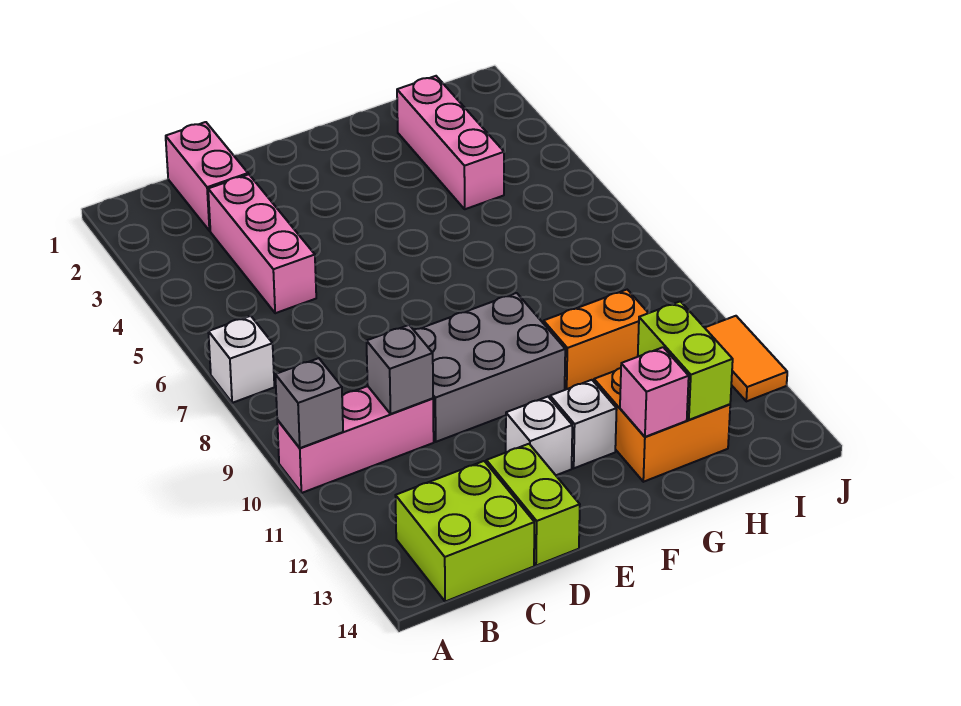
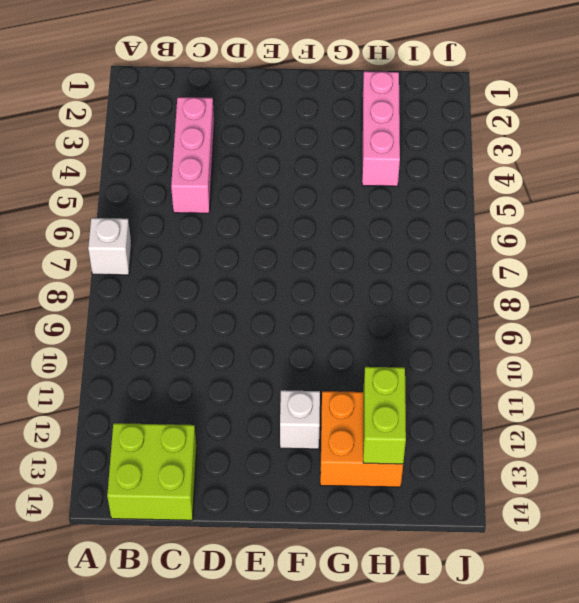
none -> pink brick A10:C10 level 1
none -> pink brick C1:C2 level 1
none -> grey brick D9:F10 level 1

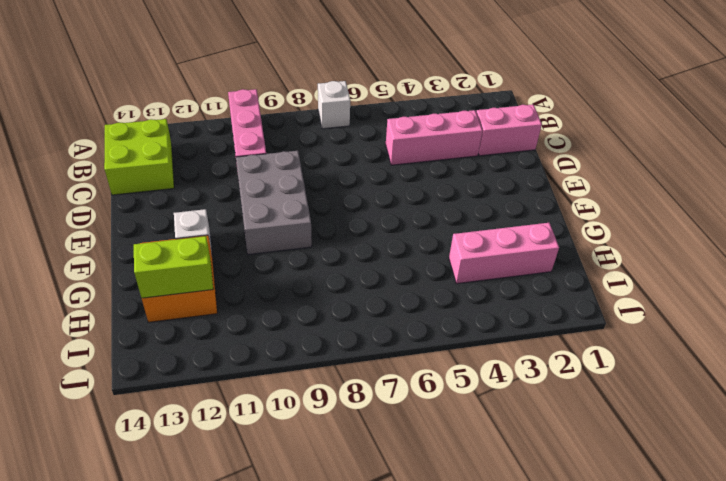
none -> lime brick D13:D14 level 1
none -> white brick E12 level 1
none -> orange brick G10:H10 level 1

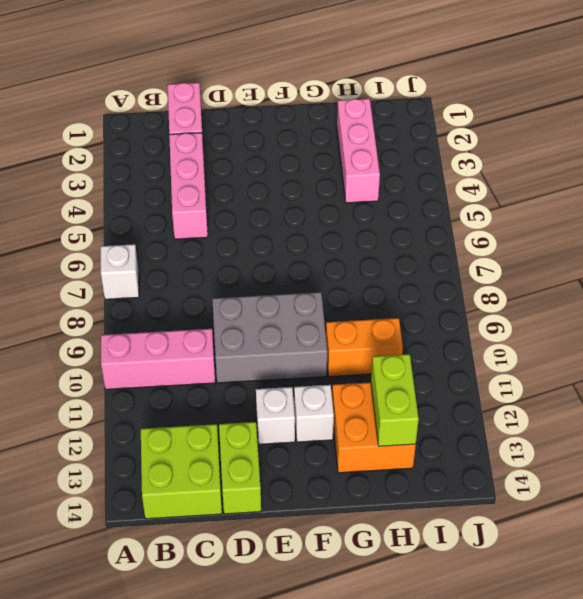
none -> orange tile J11:J12 level 1
none -> grey brick A10 level 2
none -> grey brick C10 level 2

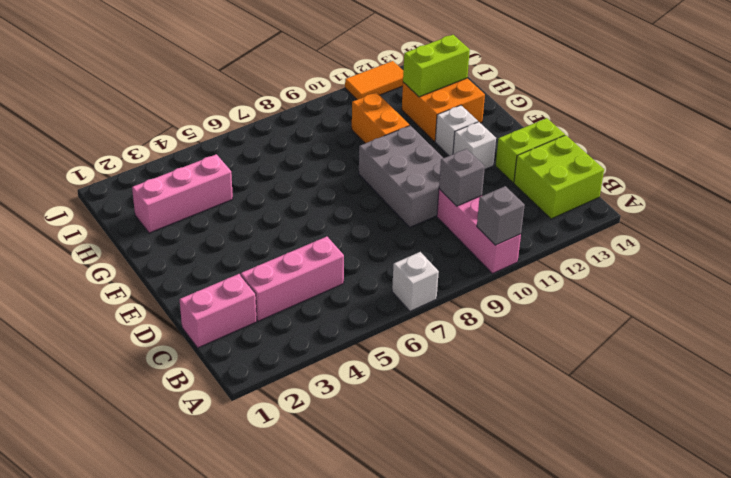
none -> pink brick G13 level 2

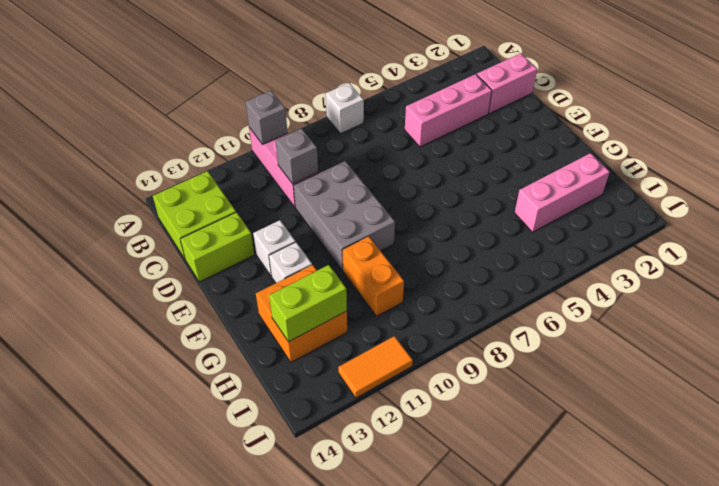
none -> pink brick G13 level 2

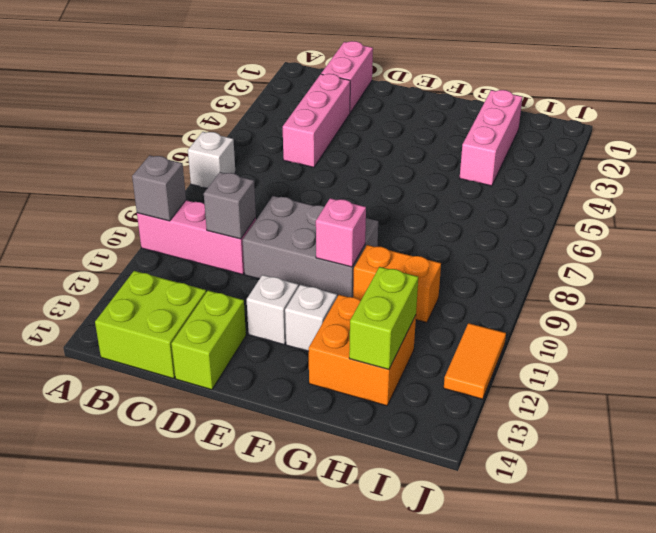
pink brick F10 level 2 -> pink brick G13 level 2

